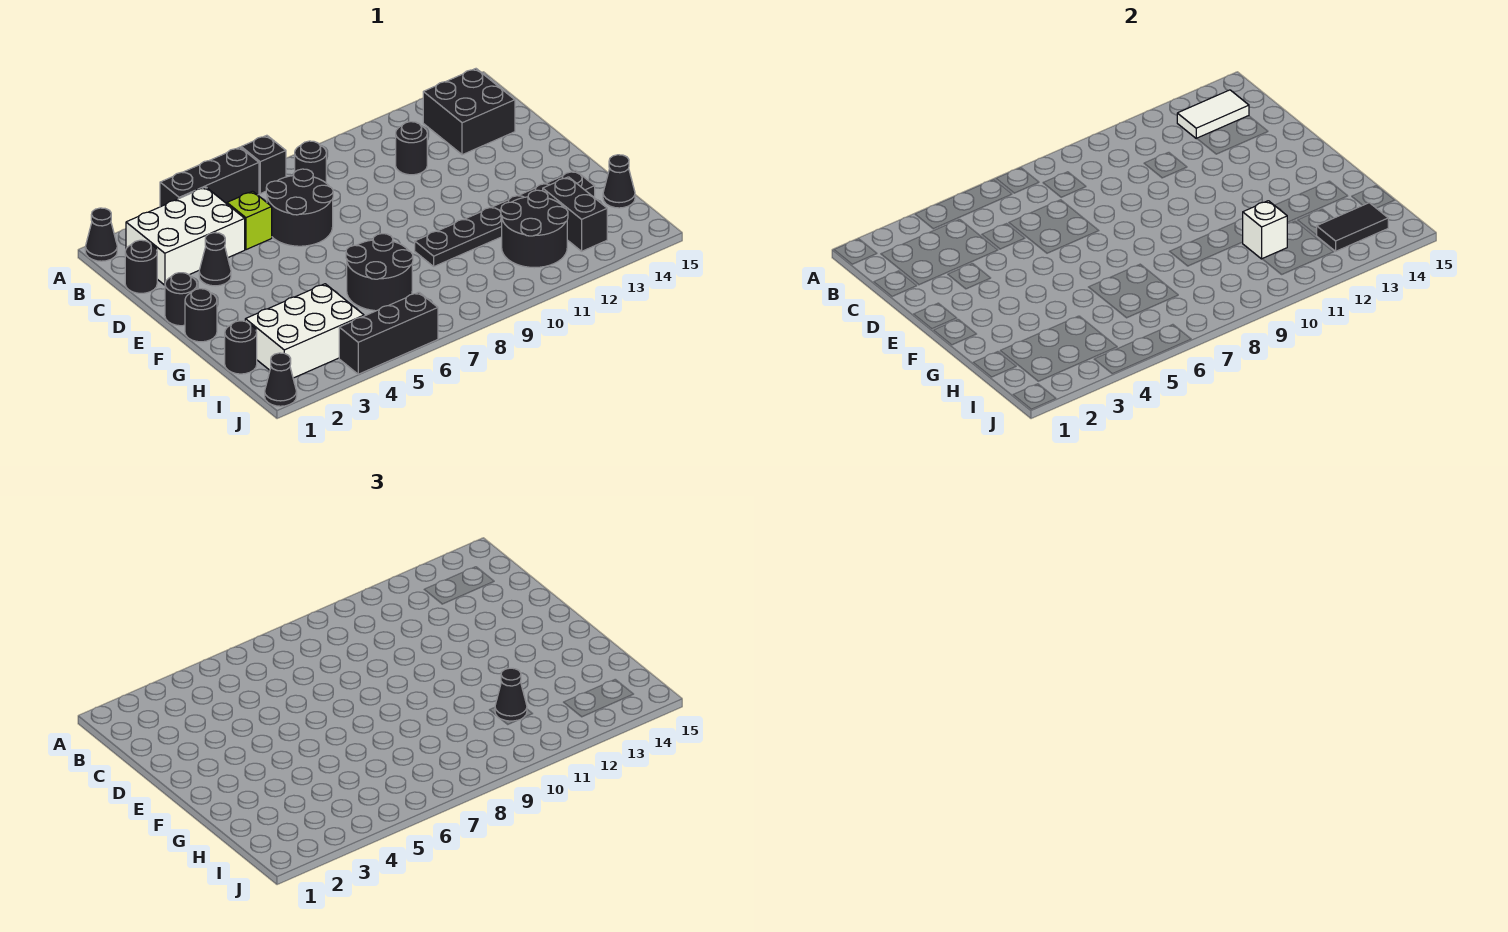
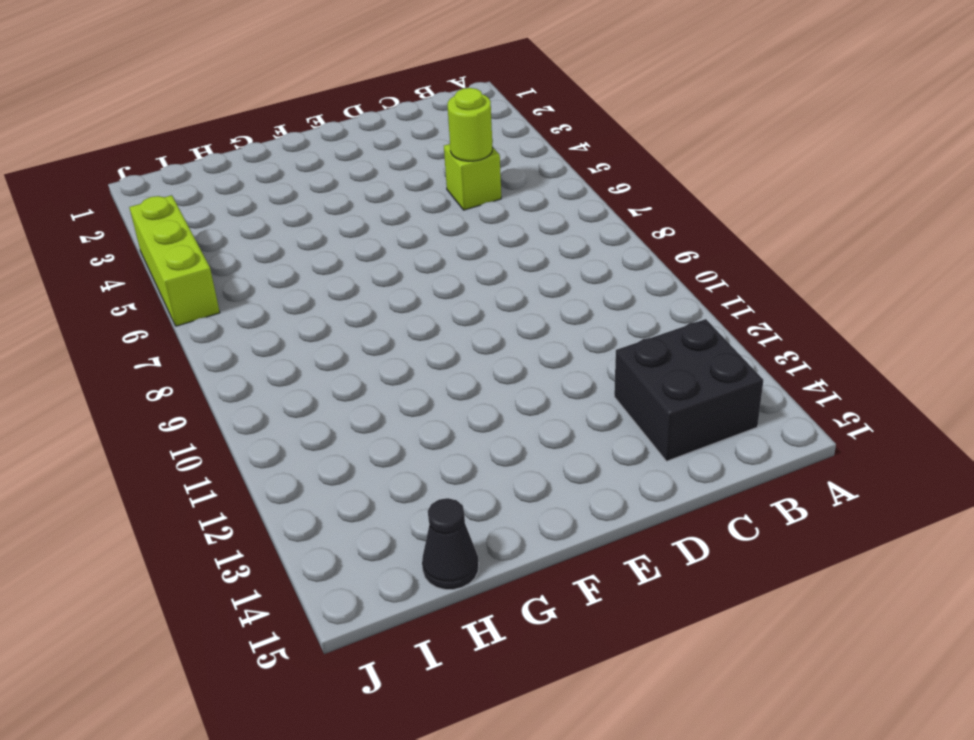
lime round brick C5 level 2 -> none
lime brick J4:J6 level 1 -> black brick J4:J6 level 1
none -> black cone A1 level 1
none -> black brick A4:A6 level 1
none -> black brick A7 level 1

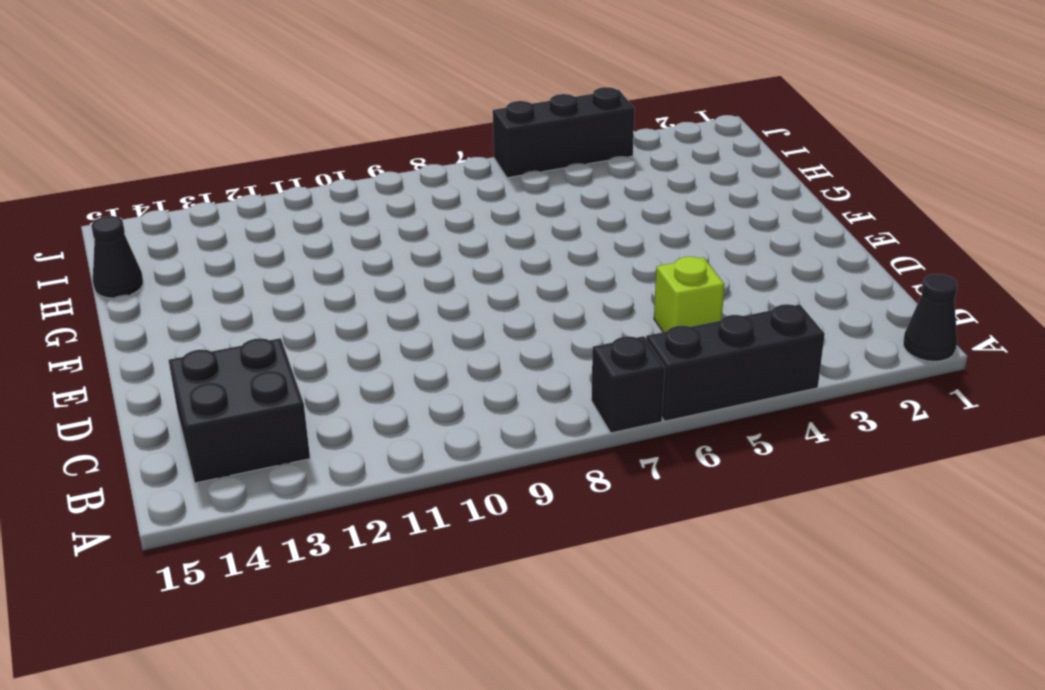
none -> white brick B2:C4 level 1
none -> black round brick B8 level 1
none -> black round brick C1 level 1

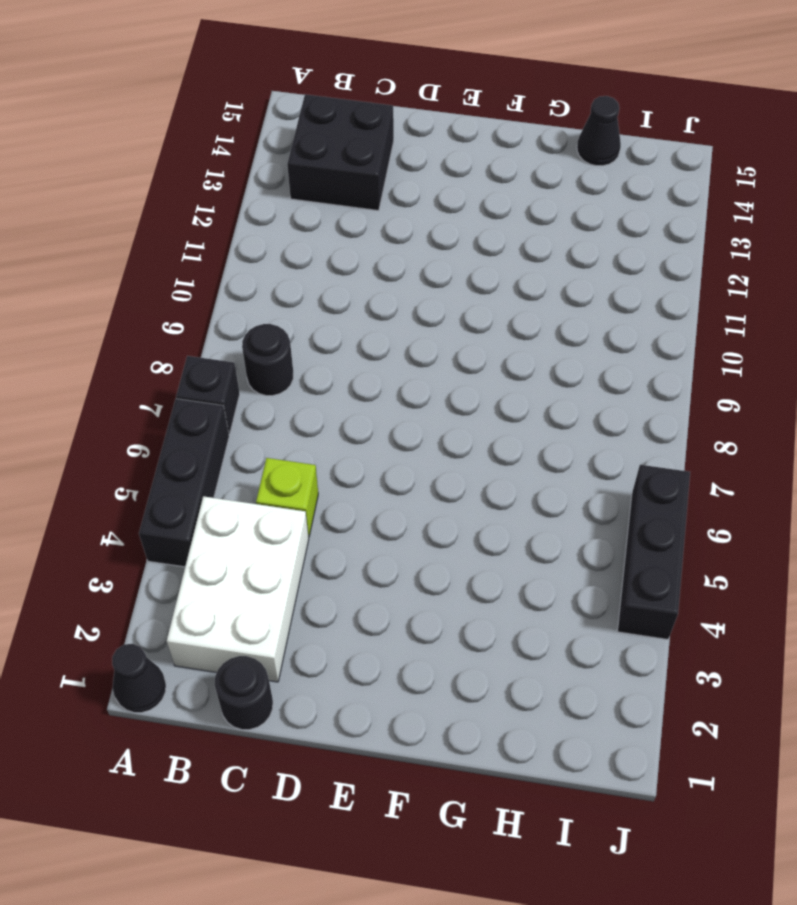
none -> black round brick C6:D7 level 1
none -> black round brick C11 level 1
none -> black cone D3 level 1

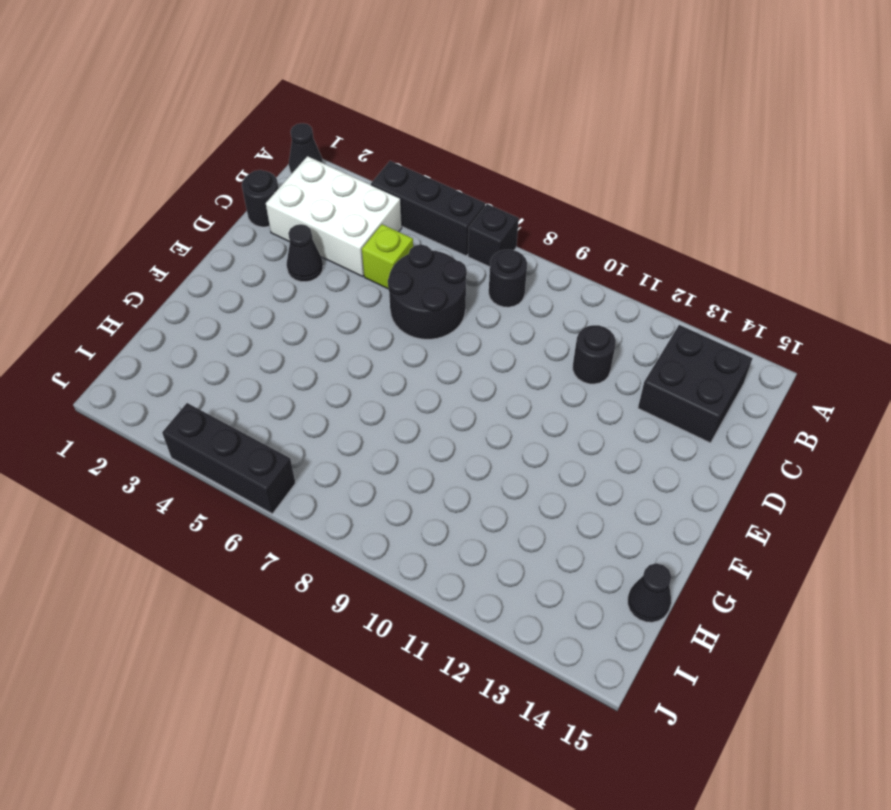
none -> black round brick E1 level 1
none -> black round brick F1 level 1
none -> black round brick G6:H7 level 1

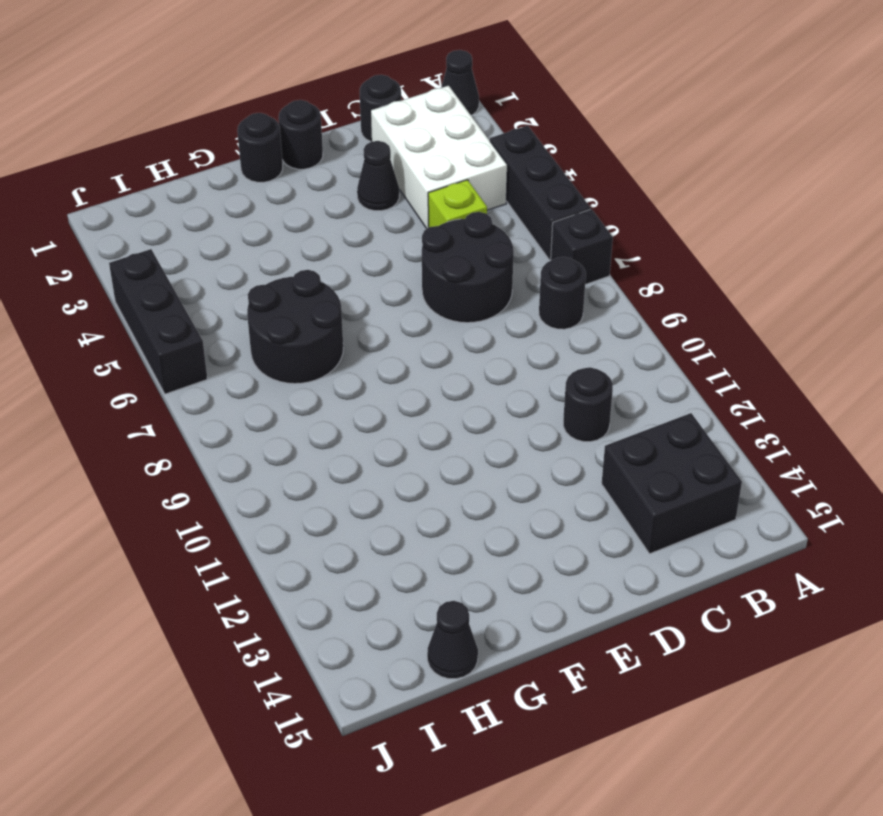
none -> black plate G9:G14 level 1
none -> black round brick H1 level 1
none -> white brick H2:I4 level 1

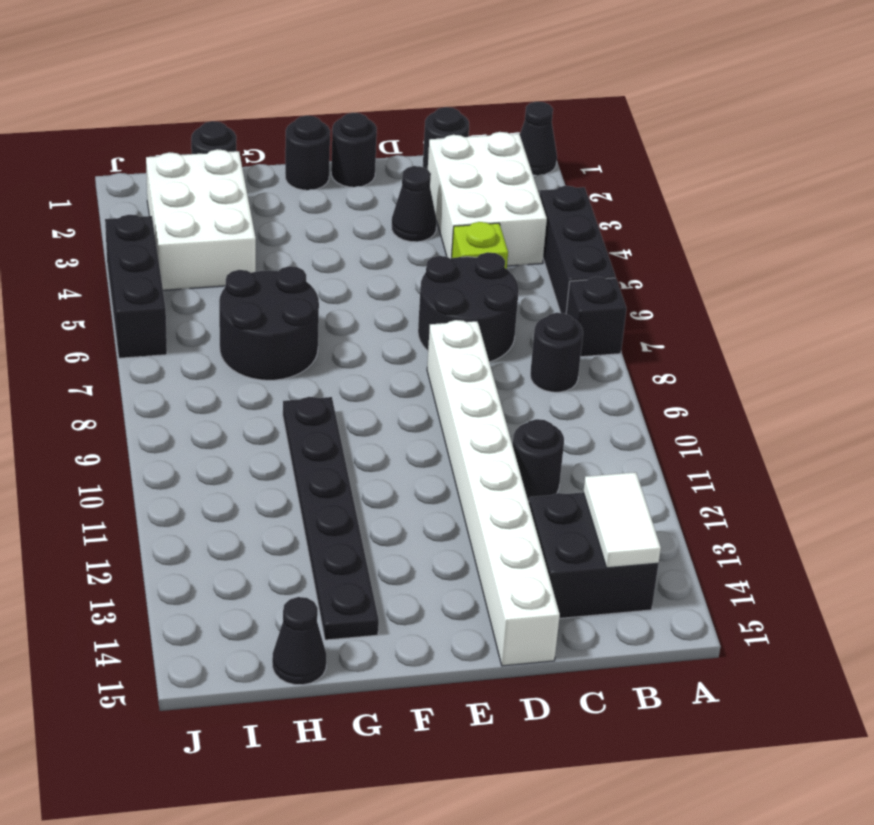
white brick D8:D15 level 1 -> none
none -> black round brick H11:I12 level 1
none -> black brick H13:I13 level 1
none -> black cone J1 level 1

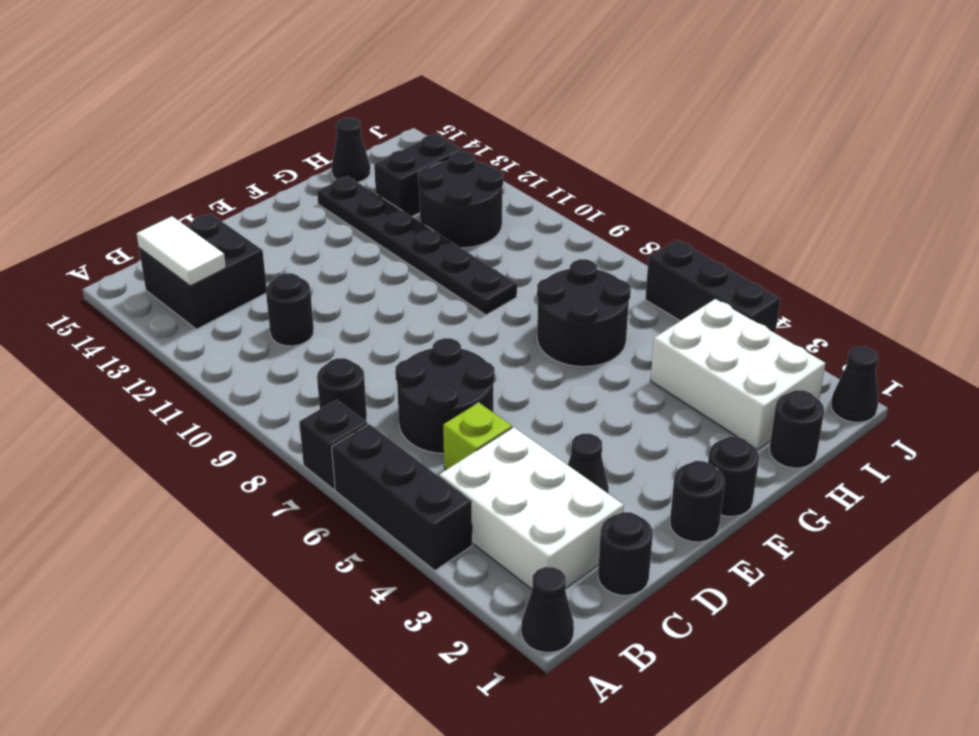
none -> white brick H11 level 2
none -> black tile I13:I14 level 2
none -> black cone H11 level 3

